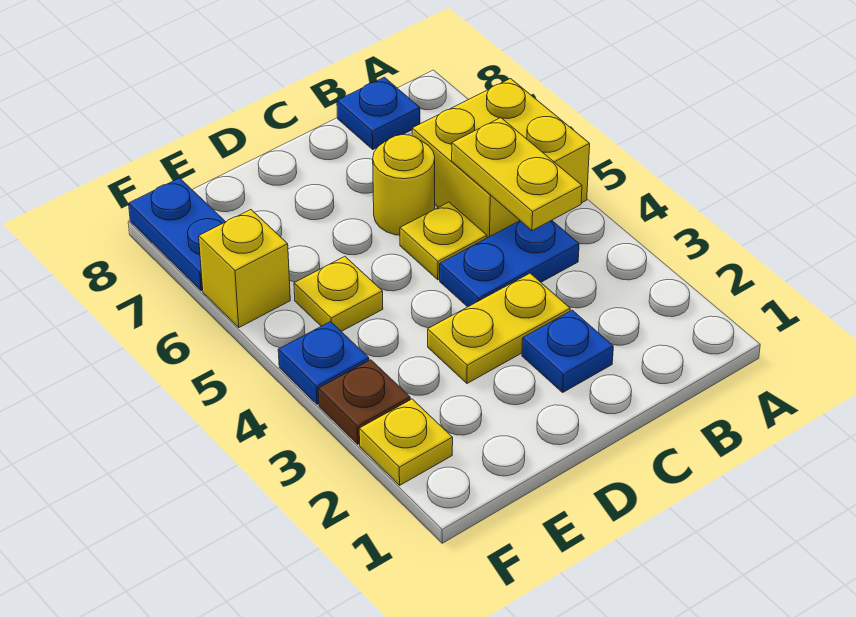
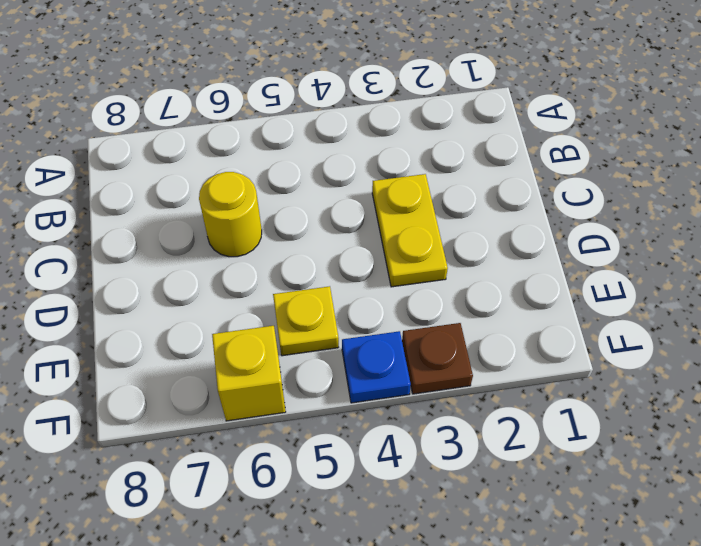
none -> yellow brick A5:B6 level 1
none -> blue plate B4:C4 level 1
none -> blue plate B8 level 1

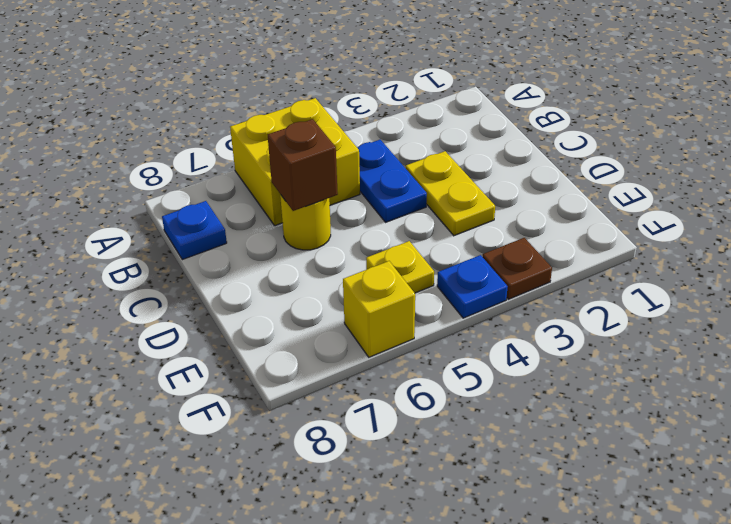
brown brick C6 level 2 -> none
none -> blue plate C2 level 1
none -> yellow plate C5 level 1
none -> yellow plate F2 level 1

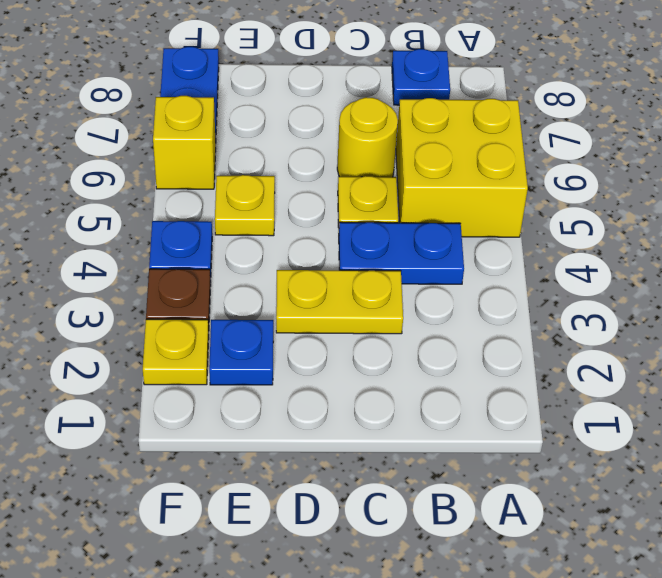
blue plate E2 level 1 -> blue plate C2 level 1
none -> yellow plate B4:B5 level 2

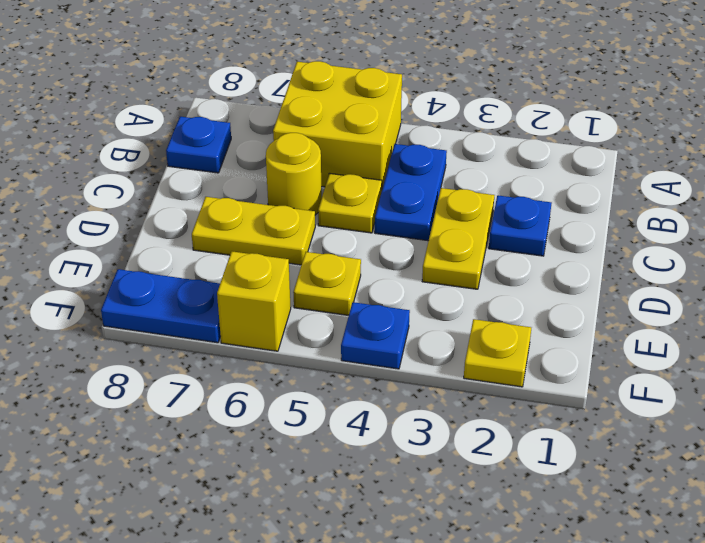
yellow plate D6:D7 level 1 -> yellow plate B4:B5 level 2
none -> brown plate F3 level 1

